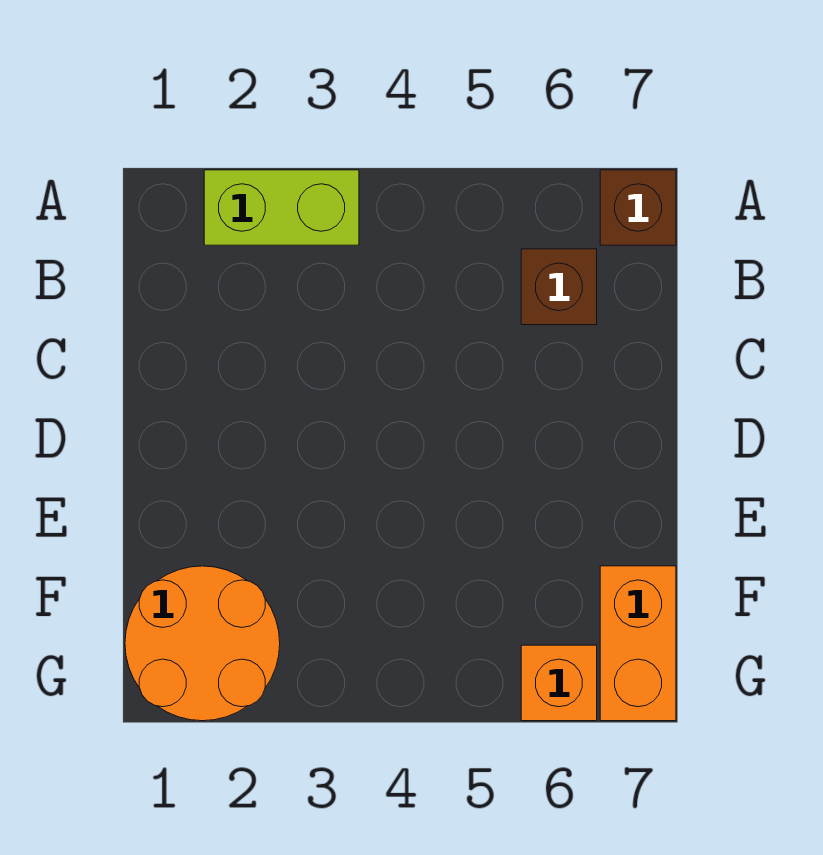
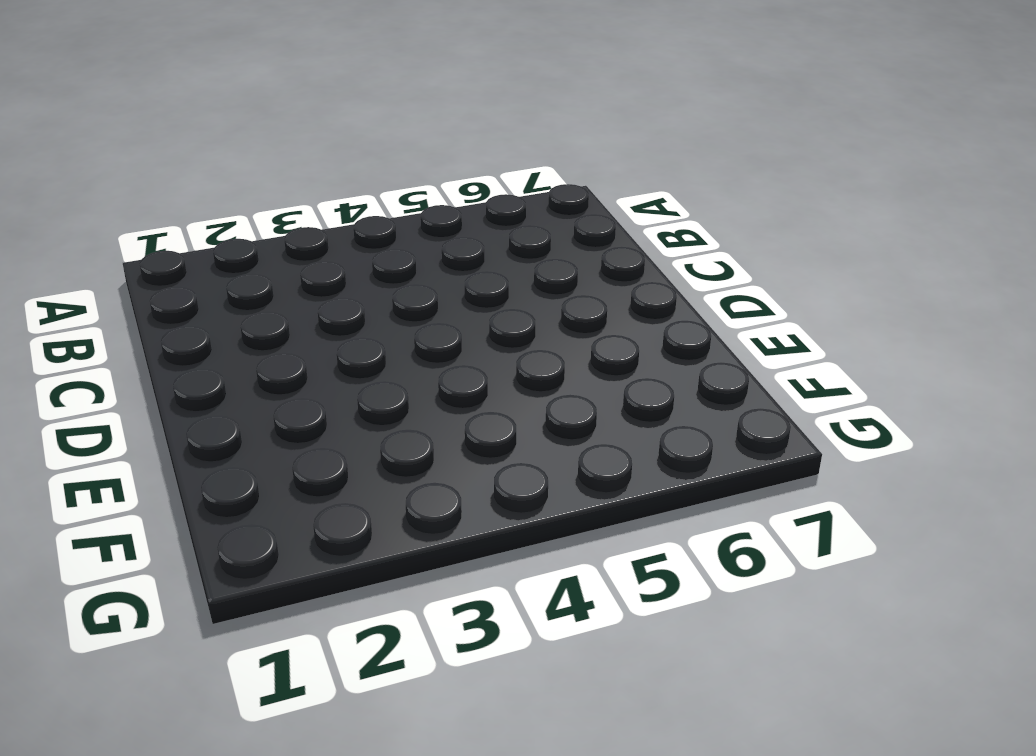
none -> lime brick A2:A3 level 1
none -> brown brick A7 level 1

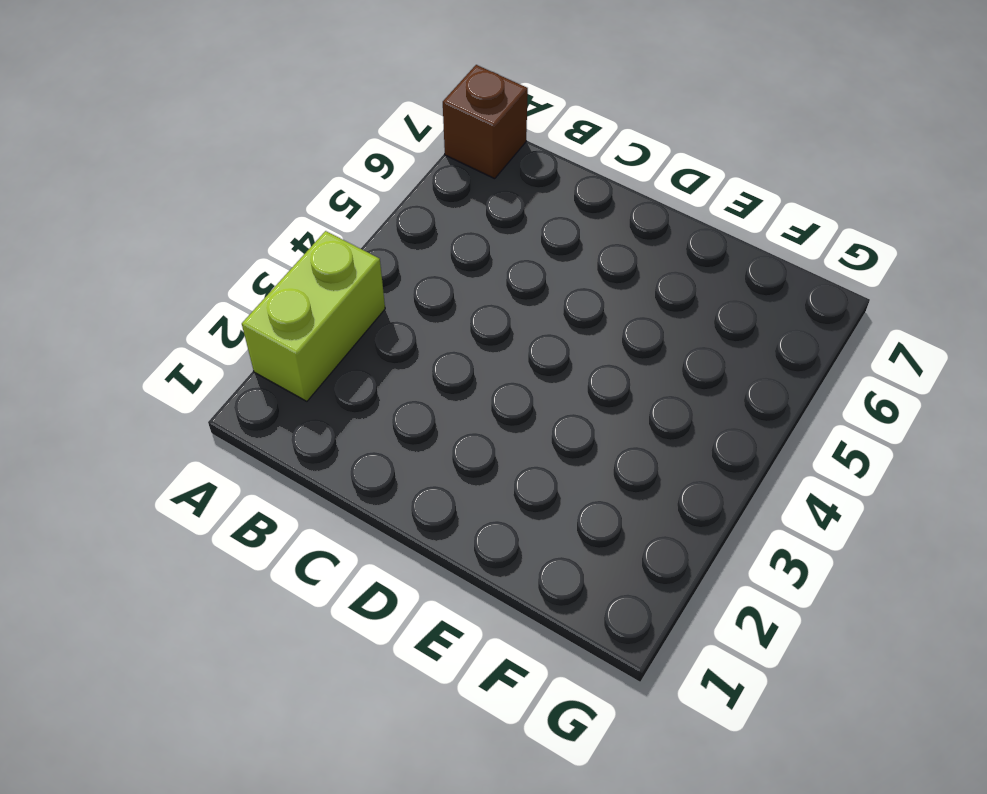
none -> brown brick B6 level 1
none -> orange round brick F1:G2 level 1

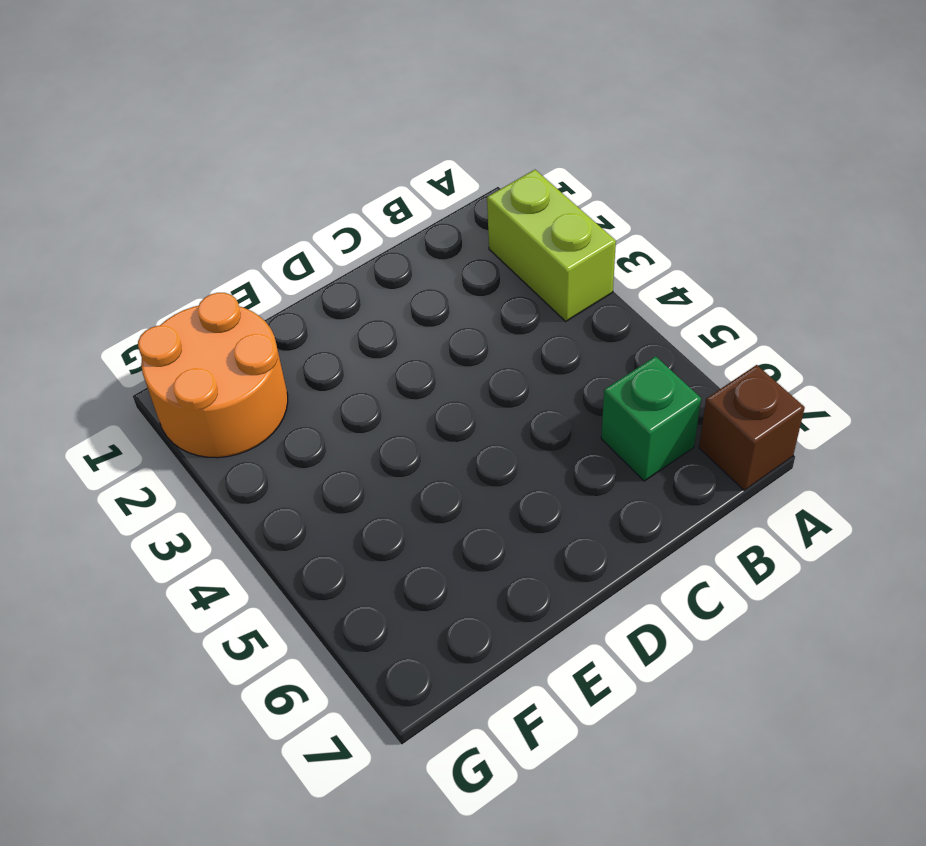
green brick B6 level 1 -> brown brick B6 level 1
none -> orange brick F7:G7 level 1
none -> orange brick G6 level 1

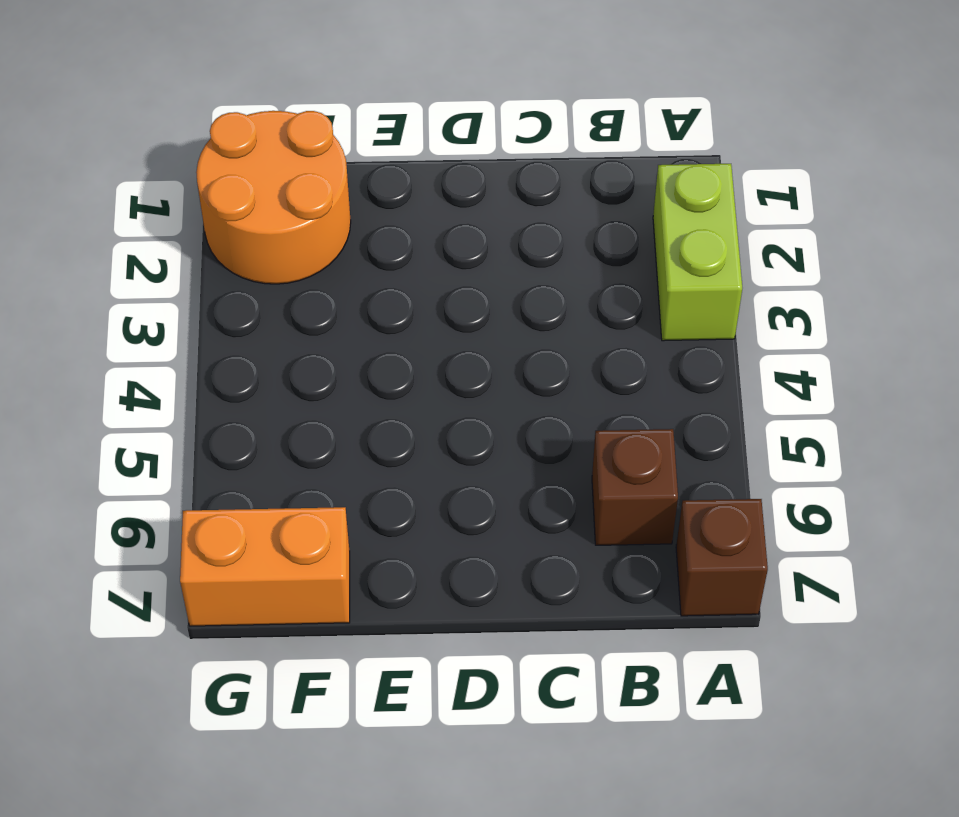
none -> orange brick G6 level 1

